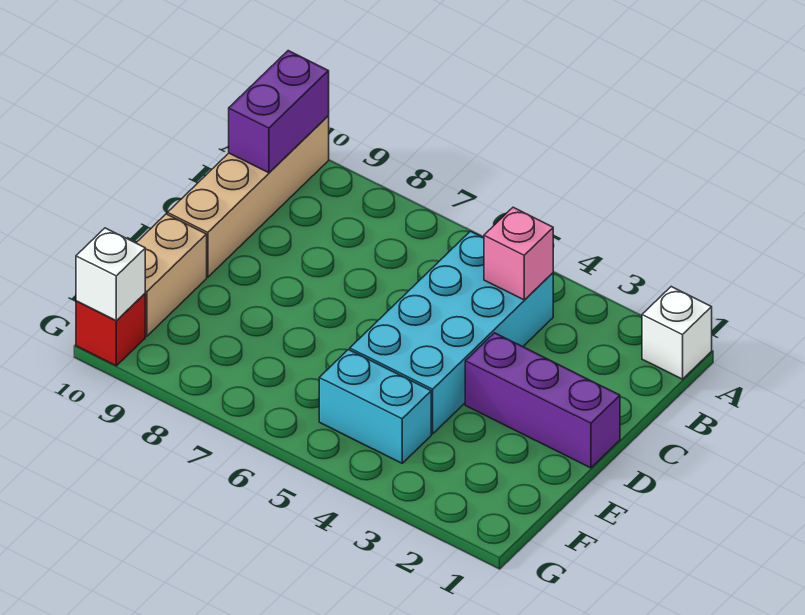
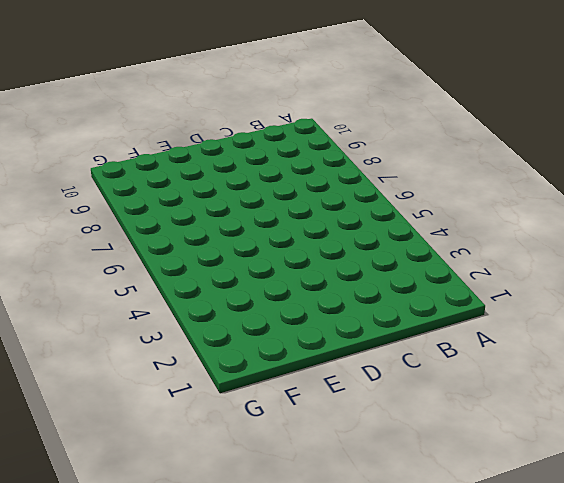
none -> white brick A1 level 1
none -> tan brick A10:D10 level 1

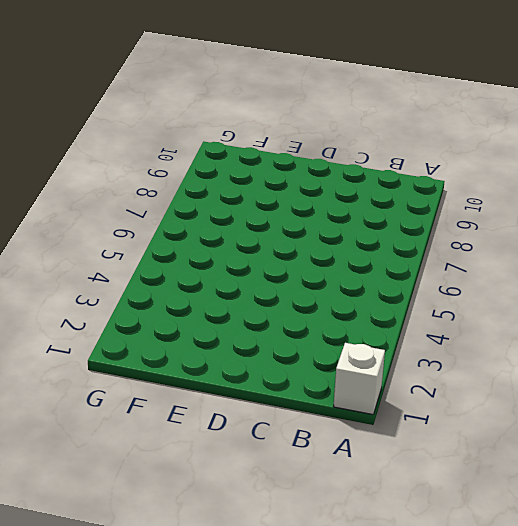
none -> tan brick A10:D10 level 1
none -> cyan brick B4:E5 level 1

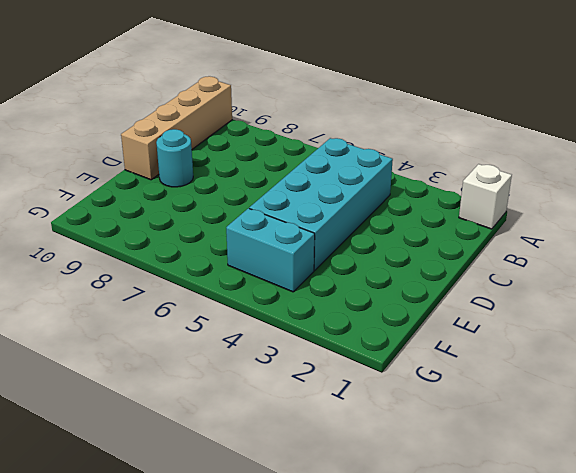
cyan round brick D9 level 1 -> none
none -> purple brick D1:D3 level 1
none -> tan brick E10:F10 level 1

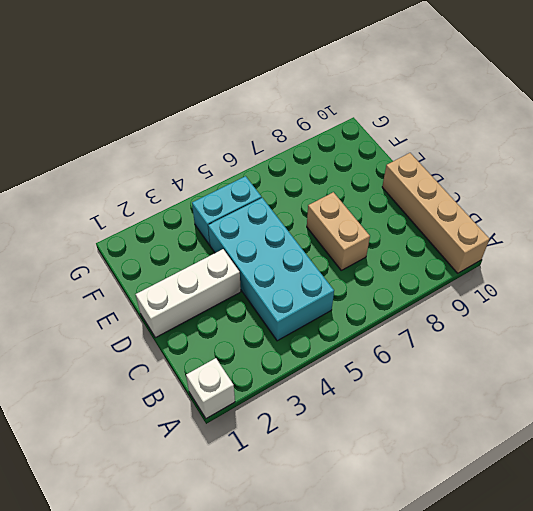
tan brick C7:D7 level 1 -> tan brick E10:F10 level 1
white brick D1:D3 level 1 -> purple brick D1:D3 level 1
none -> red brick G10 level 1
none -> purple brick A10:B10 level 2

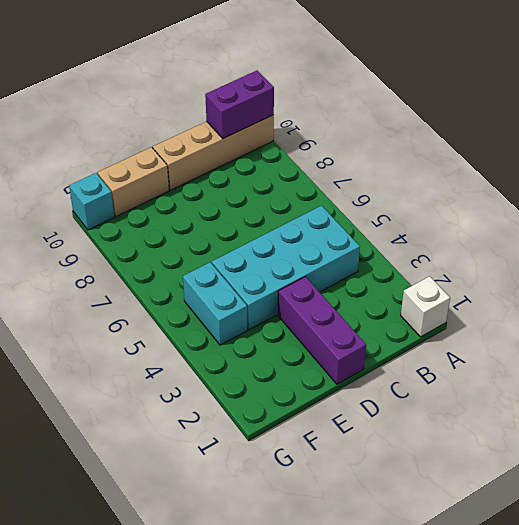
cyan brick G10 level 1 -> red brick G10 level 1
none -> pink brick B4 level 2
none -> white brick G10 level 2

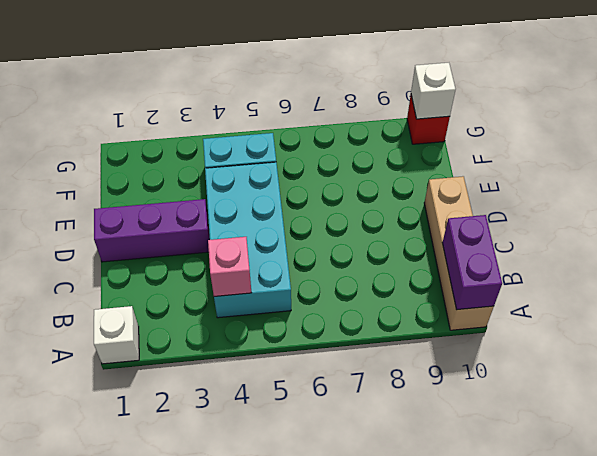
none -> tan brick E10:F10 level 1

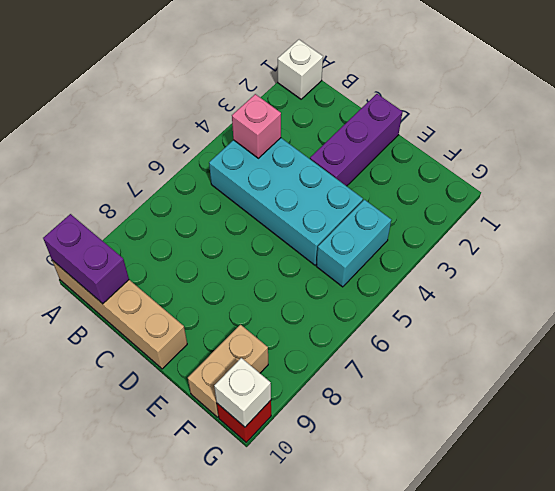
tan brick F9:F10 level 1 -> tan brick E10:F10 level 1

